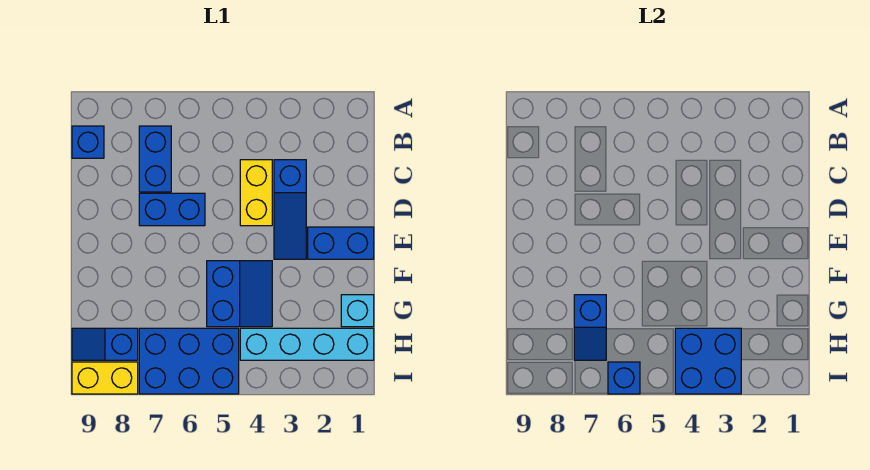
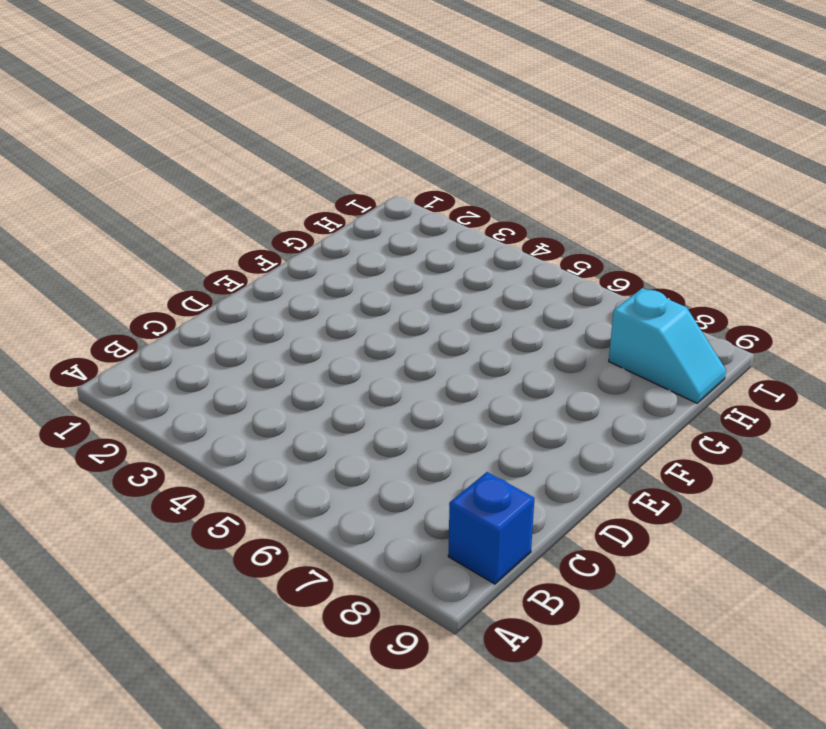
cyan slope H8:H9 level 1 top 8 -> blue slope H8:H9 level 1 top 8
none -> blue brick B7:C7 level 1
none -> blue slope C3:E3 level 1 top C
none -> yellow brick C4:D4 level 1

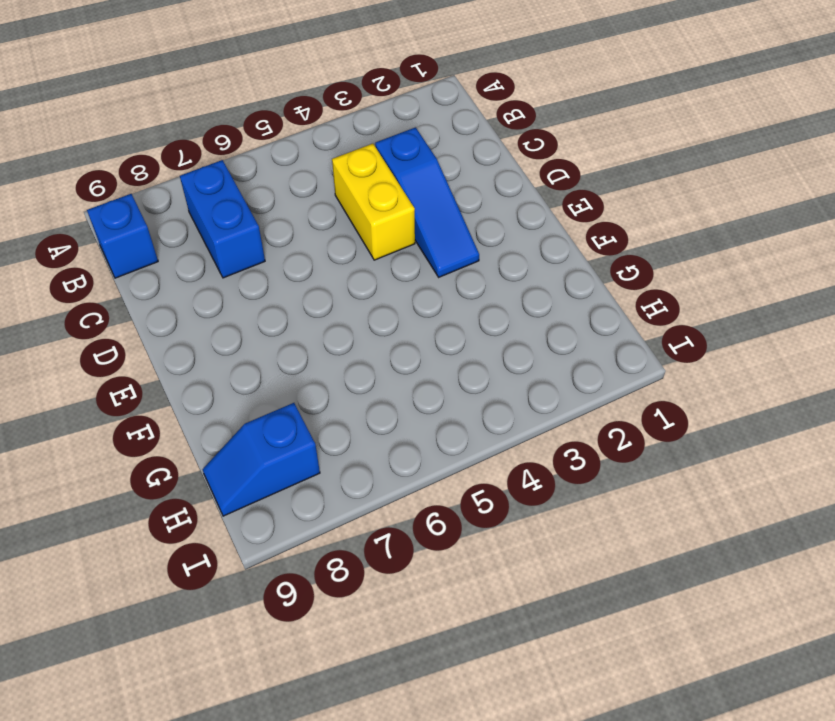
none -> blue brick D6:D7 level 1
none -> blue brick E1:E2 level 1
none -> blue slope F4:G5 level 1 top 5

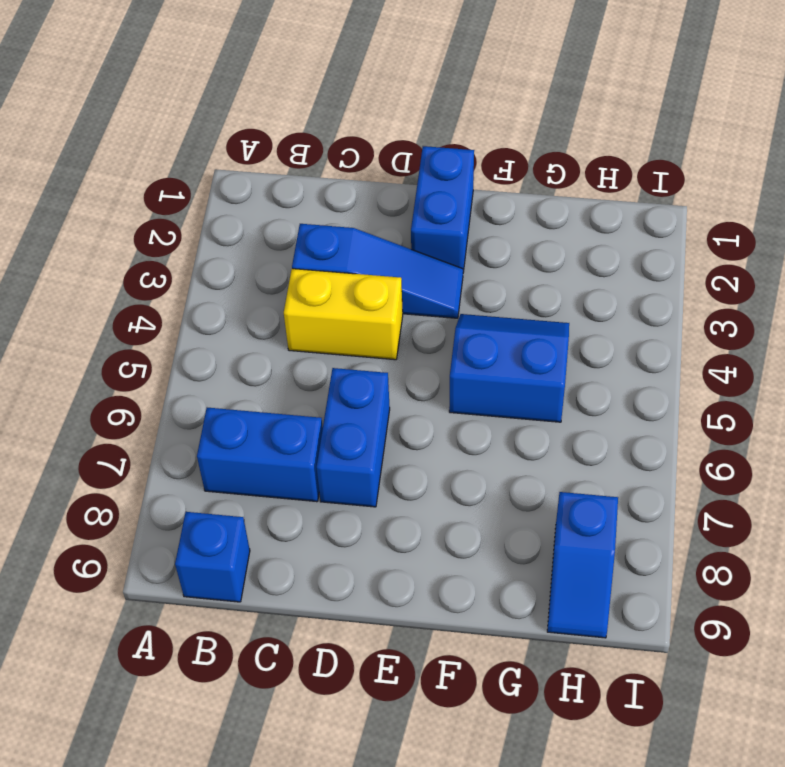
none -> cyan brick G1 level 1
none -> cyan brick H1:H4 level 1
none -> blue brick H5:I7 level 1

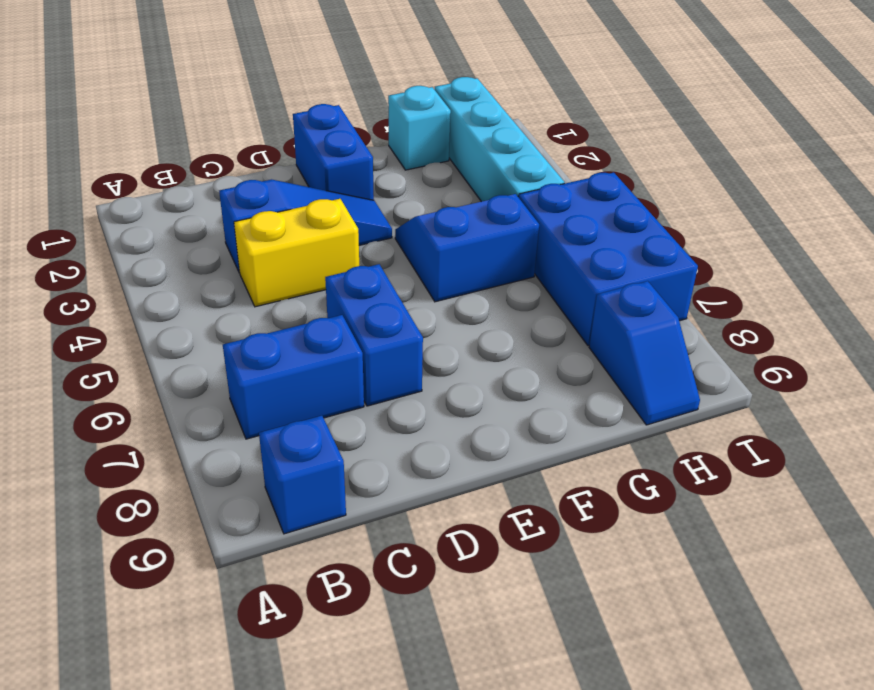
none -> yellow brick I8:I9 level 1
none -> blue slope G7:H7 level 2 top G
none -> blue brick H3:I4 level 2

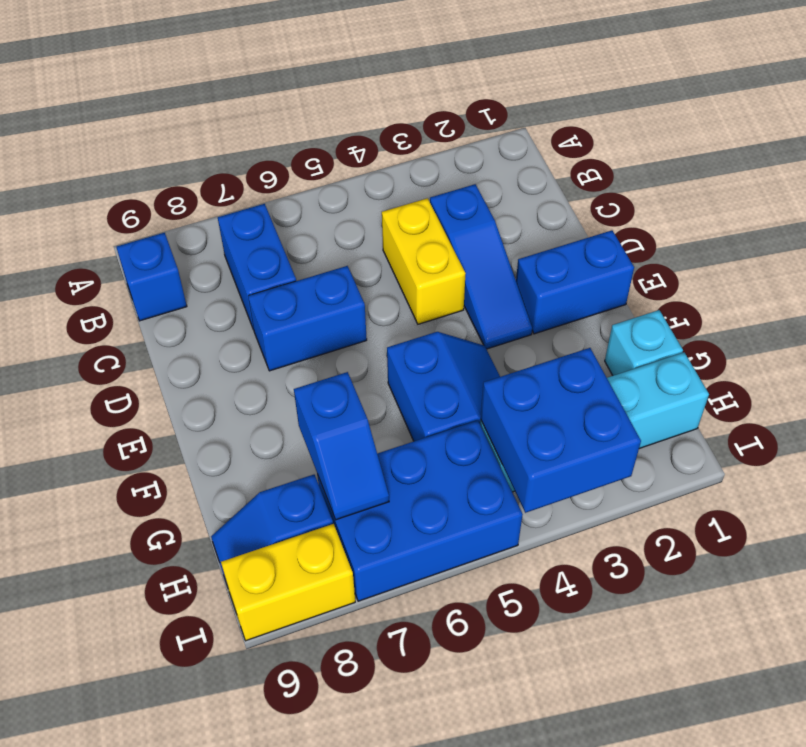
none -> blue brick I6 level 2

